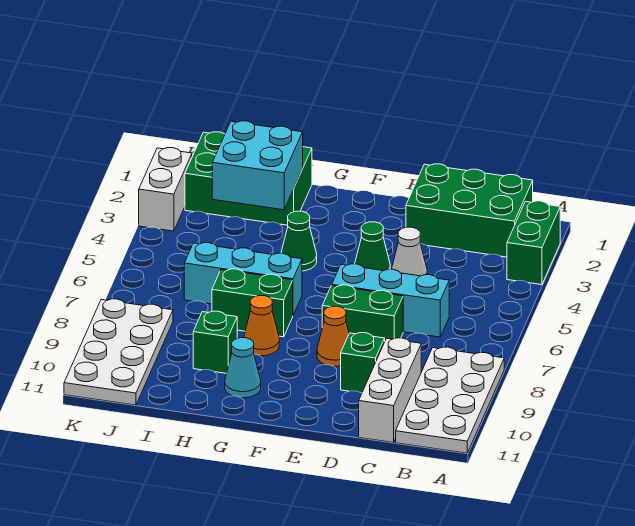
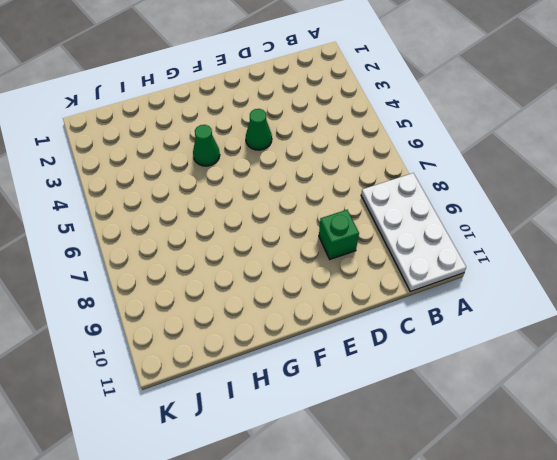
none -> green brick A2:A3 level 1
none -> green brick B1:D2 level 1
none -> cyan brick C6:E6 level 1

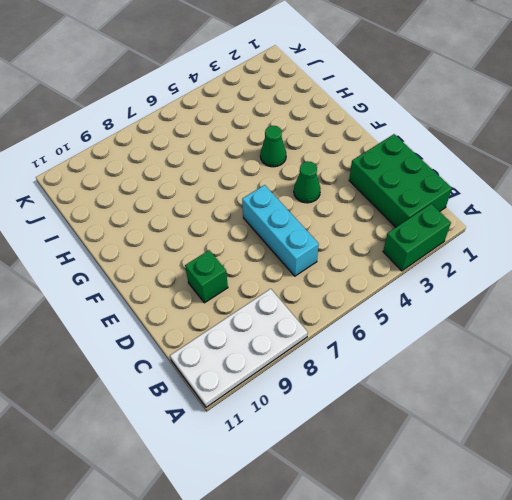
none -> white brick C9:C11 level 1
none -> white cone D4 level 1
none -> green brick D7:E7 level 1

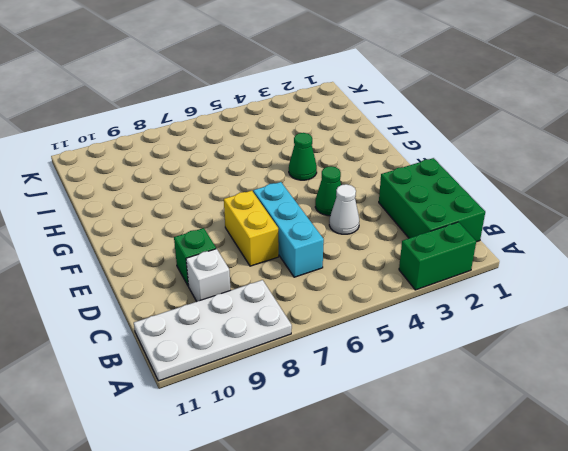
white brick C9 level 1 -> white brick C9:C11 level 1
yellow brick D7:E7 level 1 -> green brick D7:E7 level 1
none -> orange cone E8 level 1
none -> cyan brick G6:I6 level 1
none -> green brick G7:H7 level 1

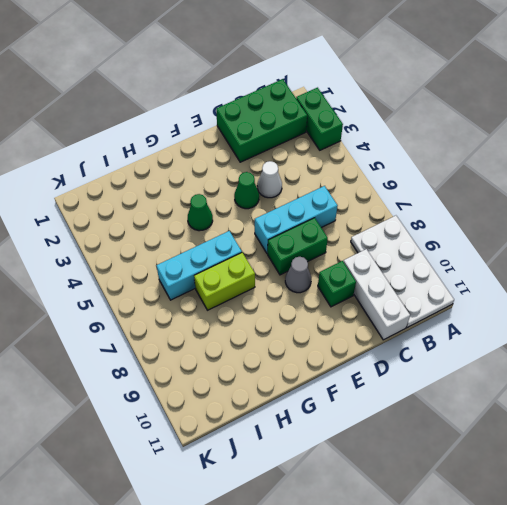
grey cone E8 level 1 -> orange cone E8 level 1
lime brick G7:H7 level 1 -> green brick G7:H7 level 1
none -> orange cone G8 level 1
none -> cyan cone G10 level 1
none -> green brick H1:J2 level 1

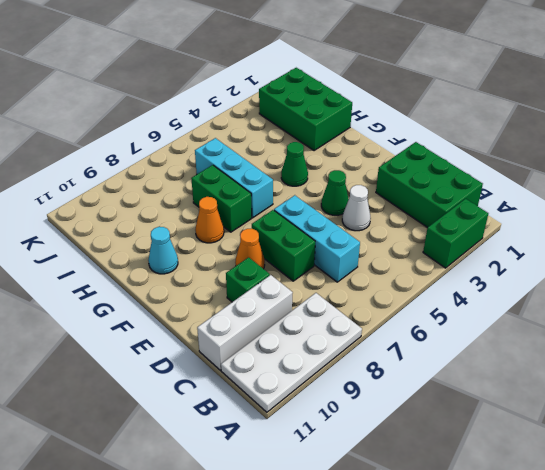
none -> green brick H9 level 1
none -> white plate J8:K11 level 1
none -> white brick K2:K3 level 1

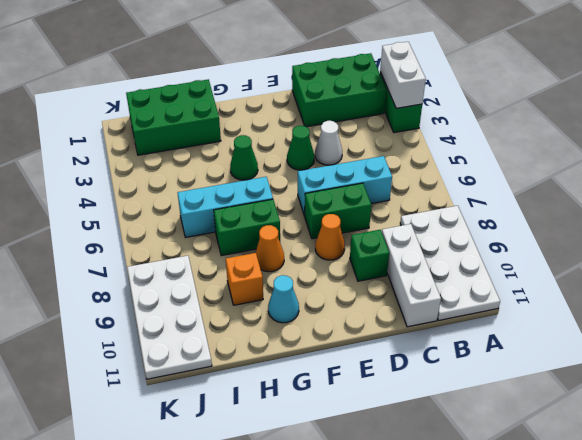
white brick A2:A3 level 2 -> white brick K2:K3 level 1
orange brick H9 level 1 -> green brick H9 level 1
none -> cyan brick H2:I3 level 2

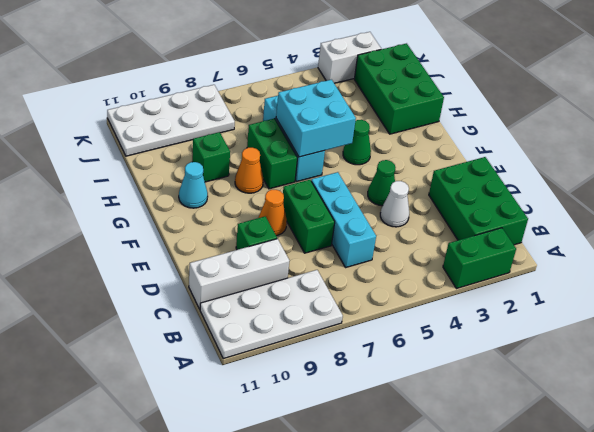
cyan brick G5:H6 level 2 -> cyan brick H2:I3 level 2

